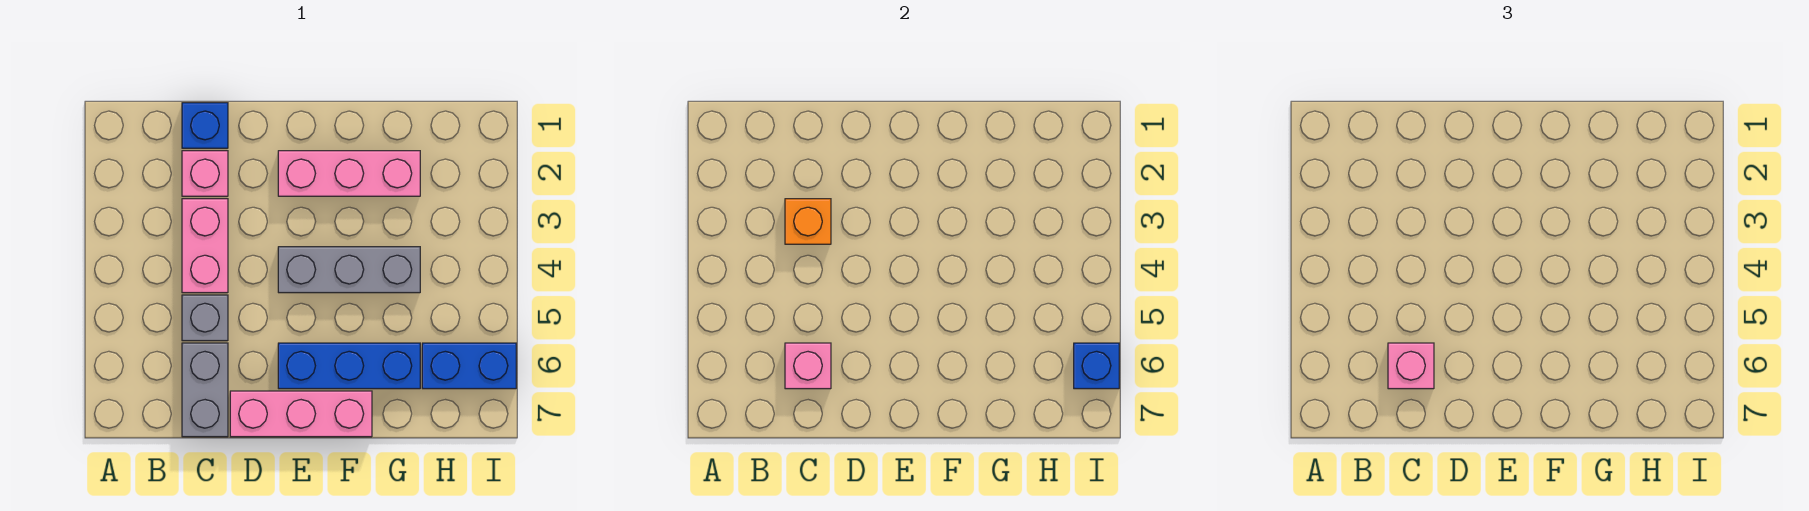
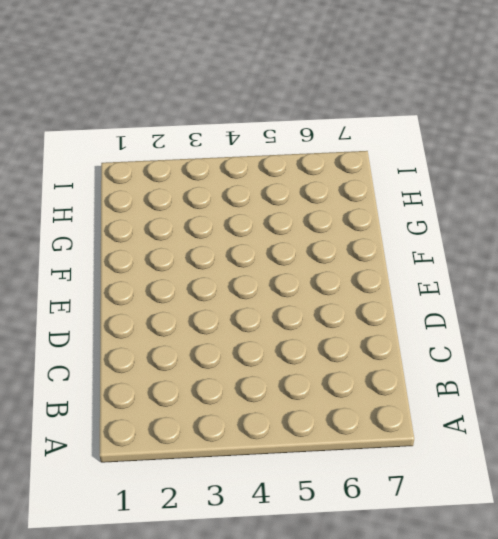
none -> blue brick C1 level 1
none -> pink brick C2 level 1
none -> pink brick C3:C4 level 1

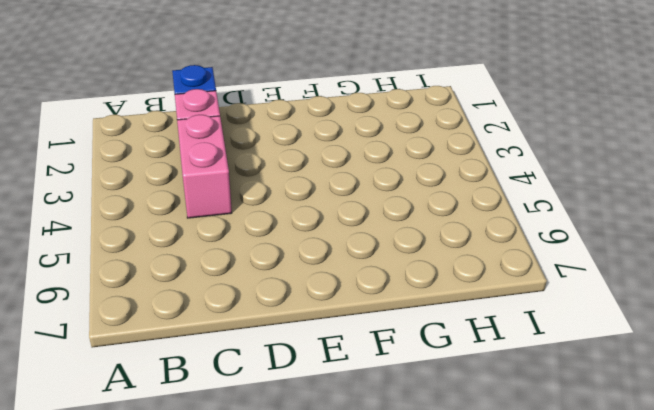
none -> grey brick C5 level 1
none -> grey brick C6:C7 level 1
none -> pink brick D7:F7 level 1

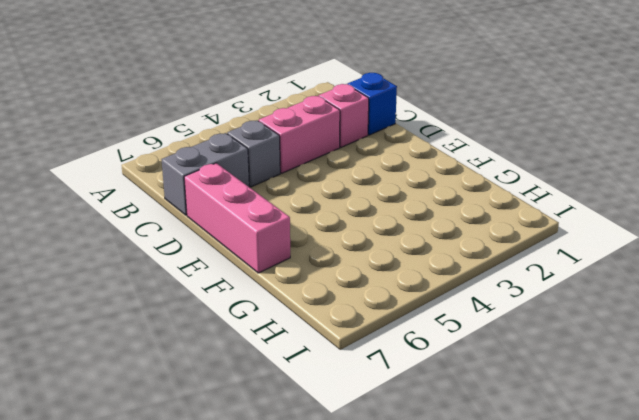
none -> pink brick E2:G2 level 1
none -> grey brick E4:G4 level 1
none -> blue brick E6:G6 level 1

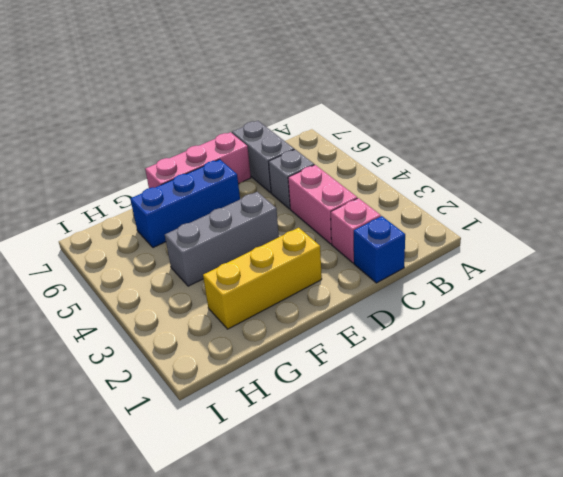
yellow brick E2:G2 level 1 -> pink brick E2:G2 level 1
none -> blue brick H6:I6 level 1
none -> orange brick C3 level 2
none -> pink brick C6 level 2

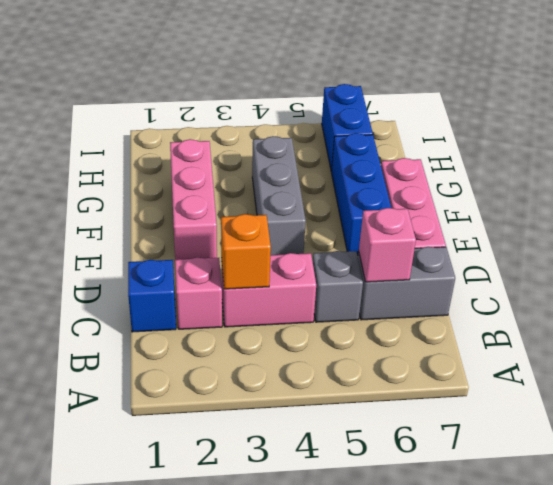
none -> blue brick I6 level 2
none -> pink brick C6 level 3

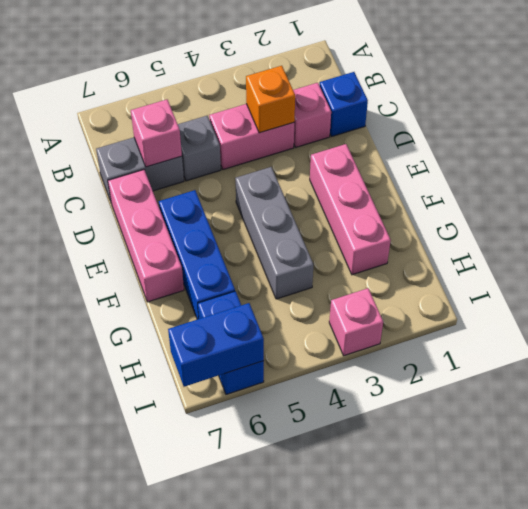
pink brick I3 level 1 -> pink brick C6 level 3
blue brick I6:I7 level 2 -> blue brick I6 level 2

